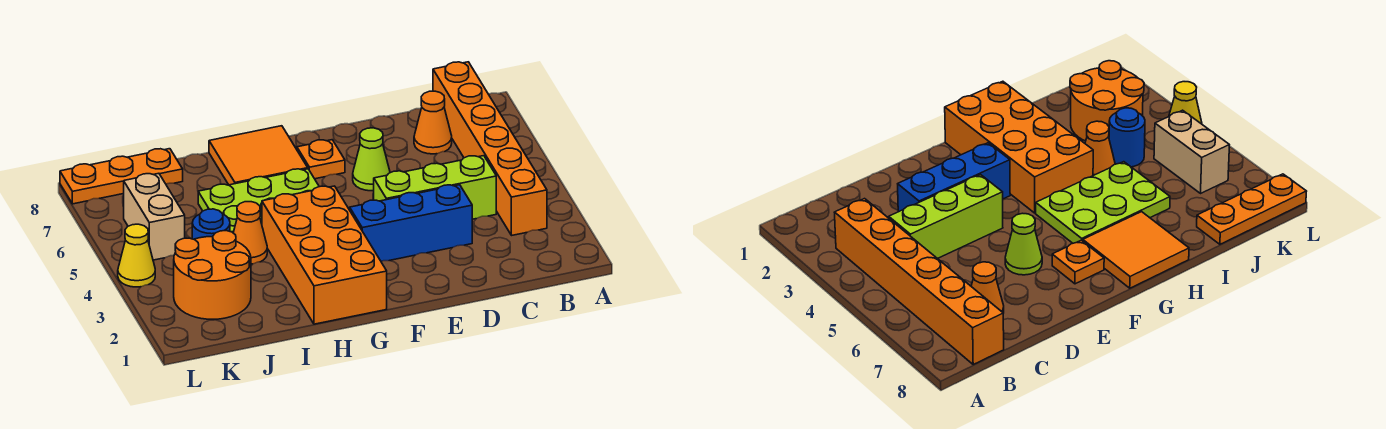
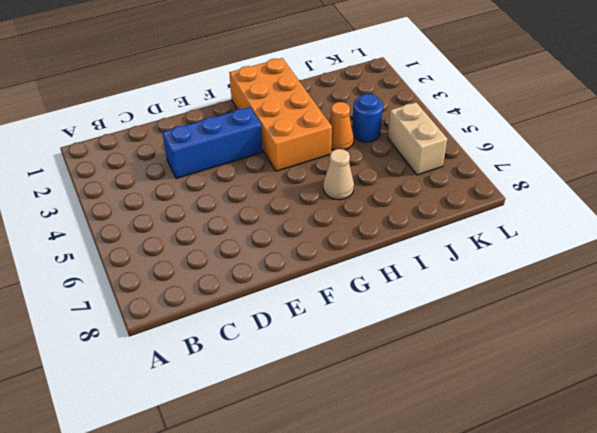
tan cone H6 level 1 -> lime plate G5:I6 level 1
none -> orange brick B3:B8 level 1
none -> lime brick C4:E4 level 1
none -> orange cone C7 level 1

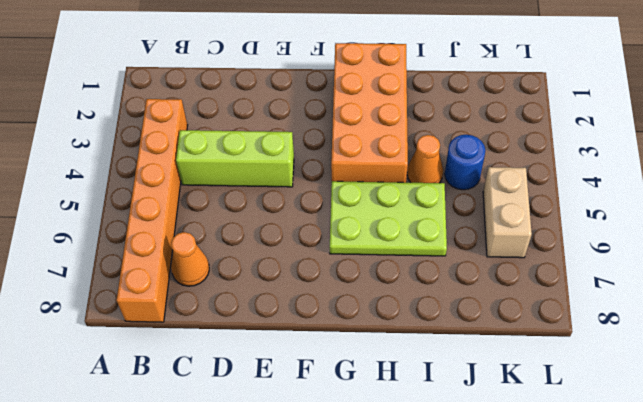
none -> blue brick D3:F3 level 1
none -> lime cone E6 level 1
none -> orange plate F7 level 1

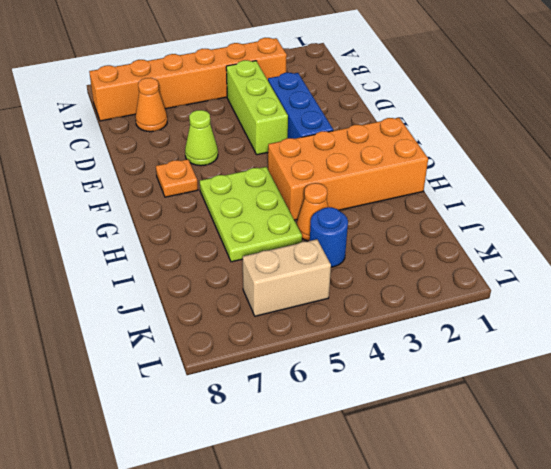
none -> orange tile G7:H8 level 1
none -> orange round brick J2:K3 level 1
none -> orange plate J8:L8 level 1

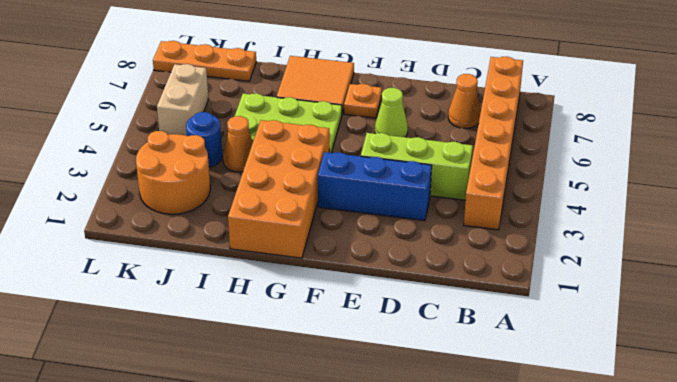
none -> yellow cone L4 level 1

